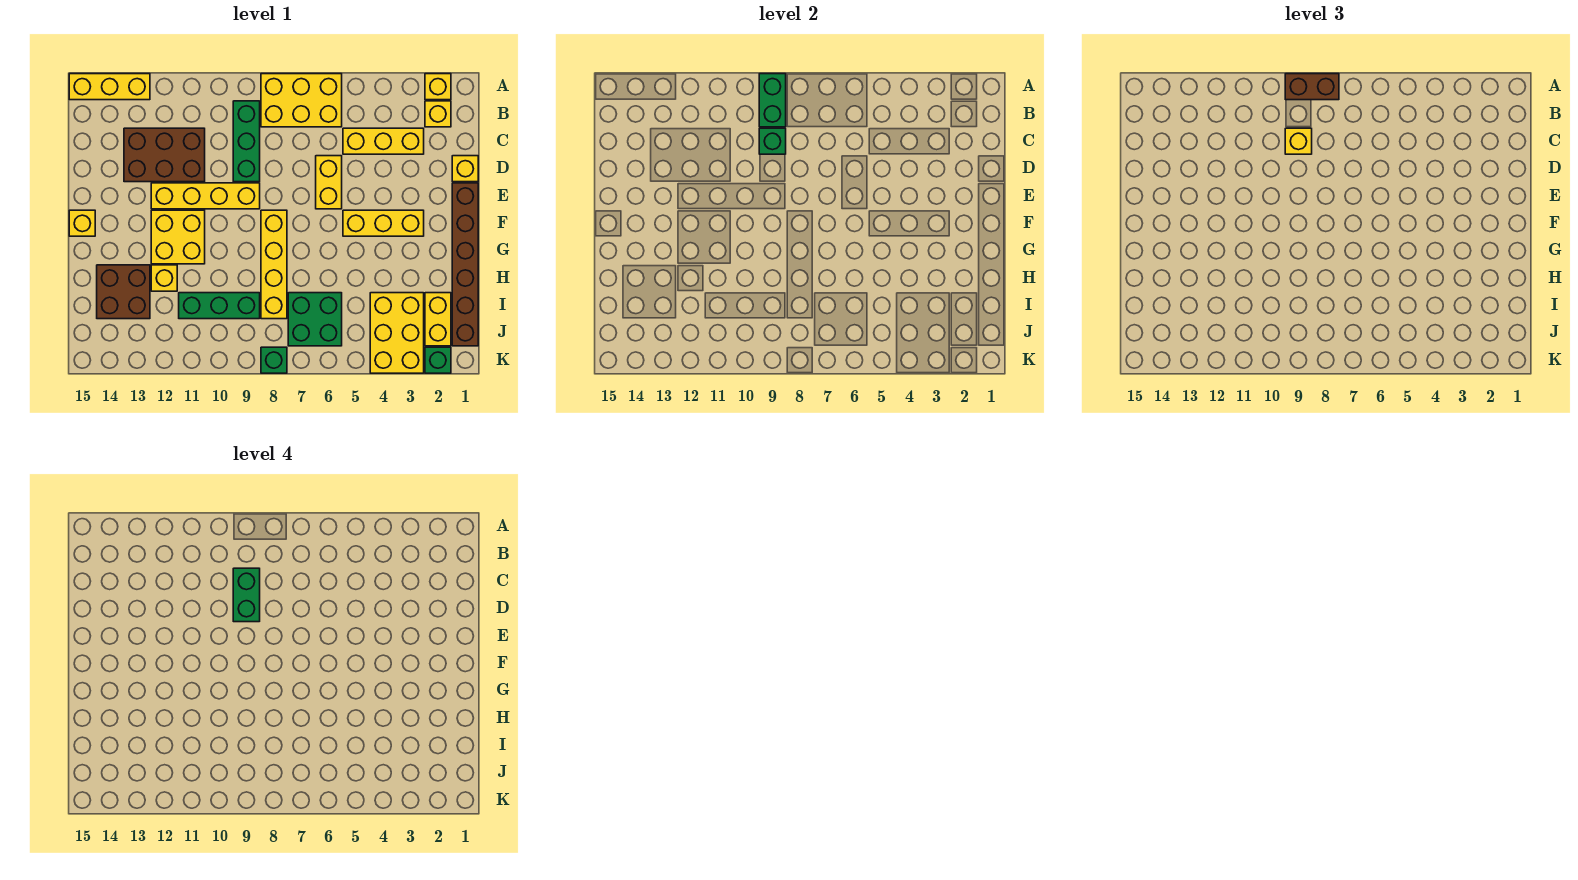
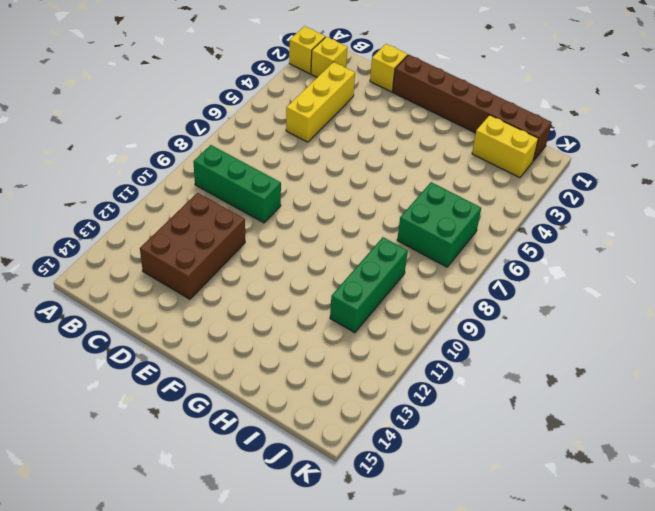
none -> yellow brick A6:B8 level 1
none -> yellow brick A13:A15 level 1
none -> yellow brick D6:E6 level 1

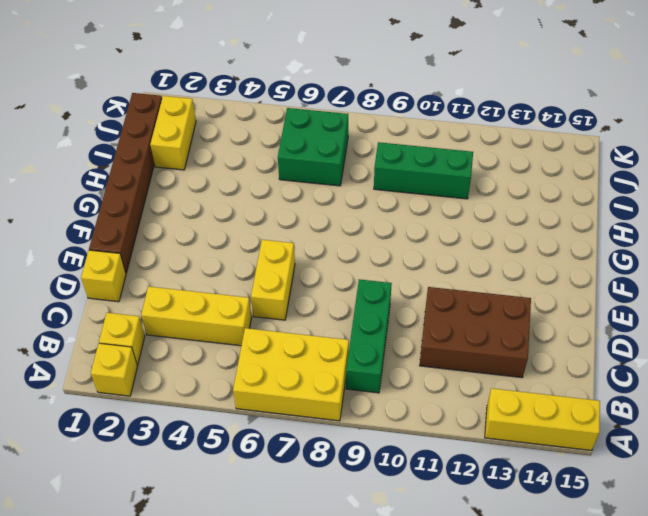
none -> yellow brick E9:E12 level 1
none -> yellow brick F3:F5 level 1
none -> yellow brick F8:I8 level 1

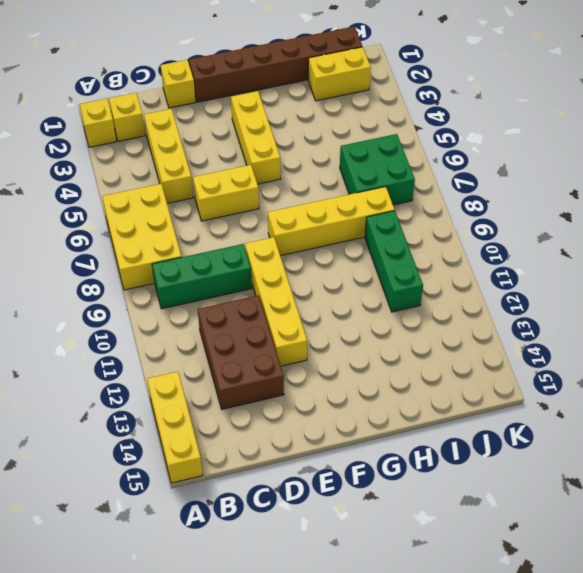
none -> yellow brick F11:G12 level 1
none -> yellow brick F15 level 1
none -> yellow brick H12 level 1

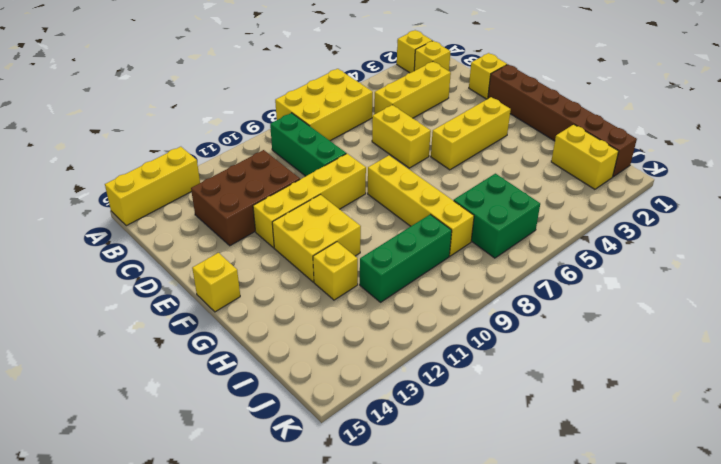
none -> brown brick H13:I14 level 1
none -> yellow brick I3:K4 level 1
none -> green brick K2 level 1

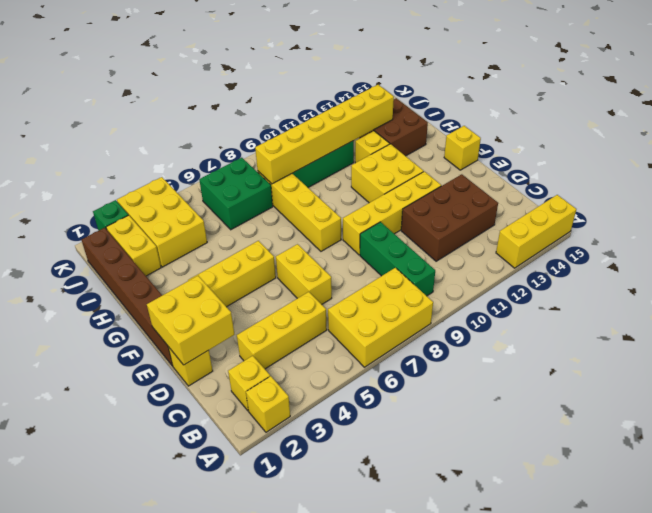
yellow brick D1:E2 level 2 -> none
yellow brick I8:I13 level 2 -> none
none -> green brick K8 level 1
none -> green brick A9:B9 level 2
none -> green brick C9 level 2

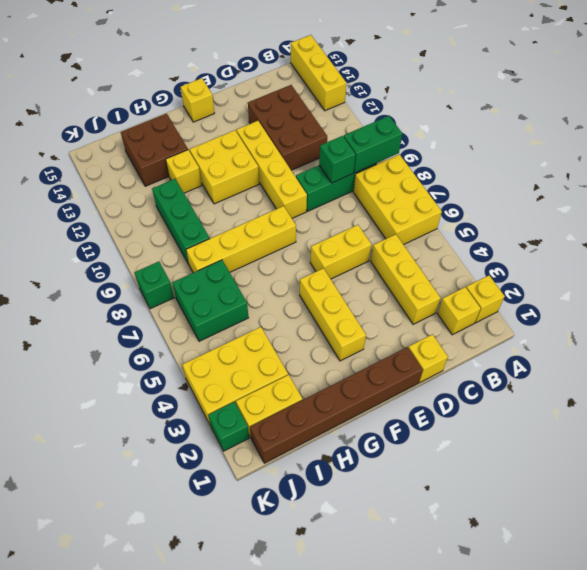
none -> brown brick A8:A9 level 3
none -> yellow brick C9 level 3
none -> green brick C9:D9 level 4

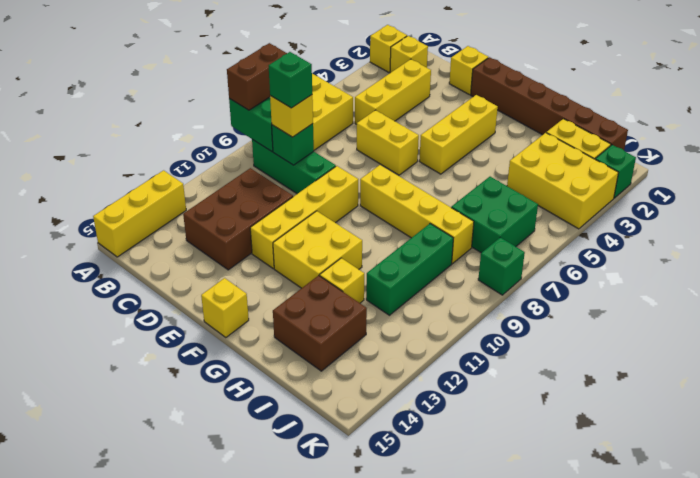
green brick C9 level 4 -> green brick C9:D9 level 4

